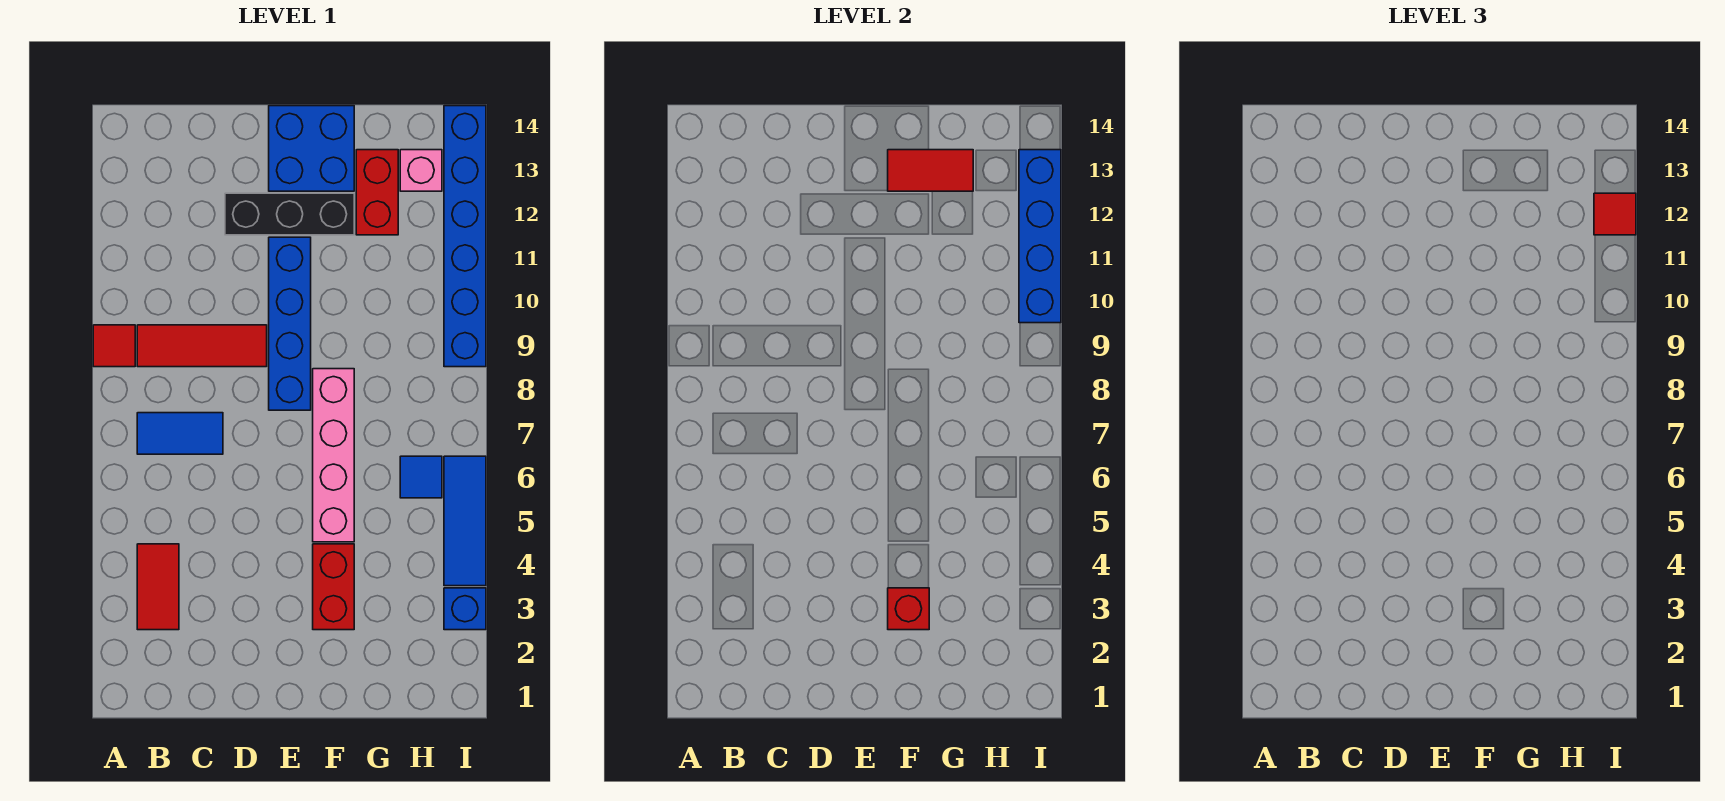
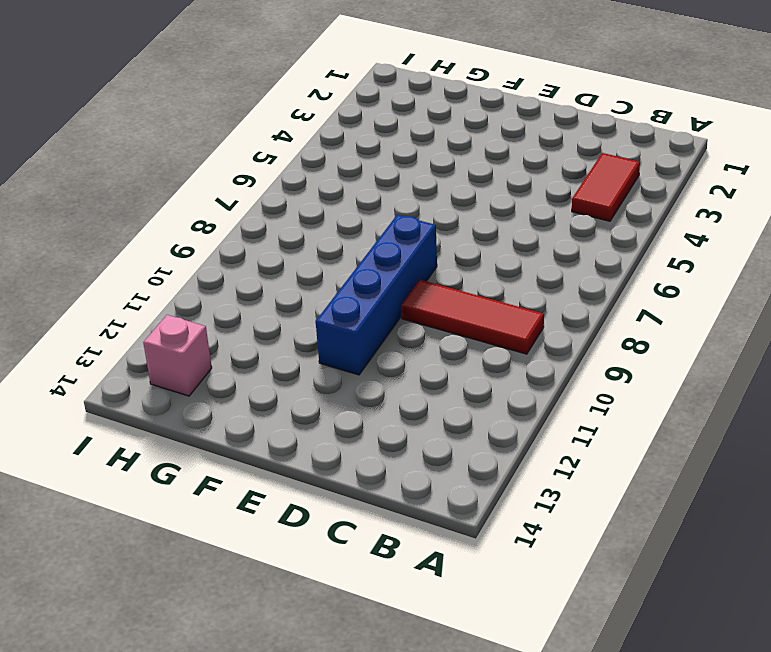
none -> red tile A9 level 1
none -> blue tile B7:C7 level 1
none -> black brick D12:F12 level 1

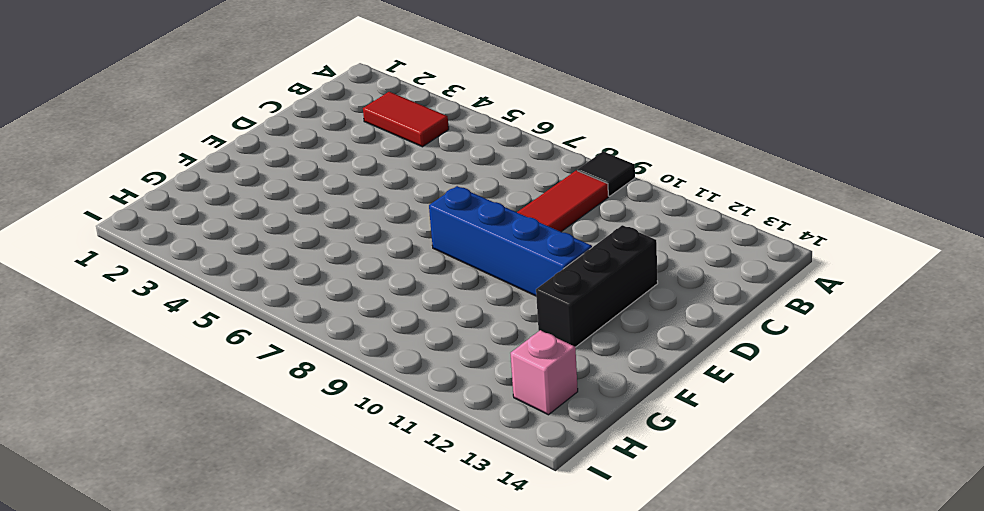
black tile A9 level 1 -> red tile A9 level 1
none -> blue tile B7:C7 level 1
none -> blue brick E13:F14 level 1
none -> red brick F3:F4 level 1

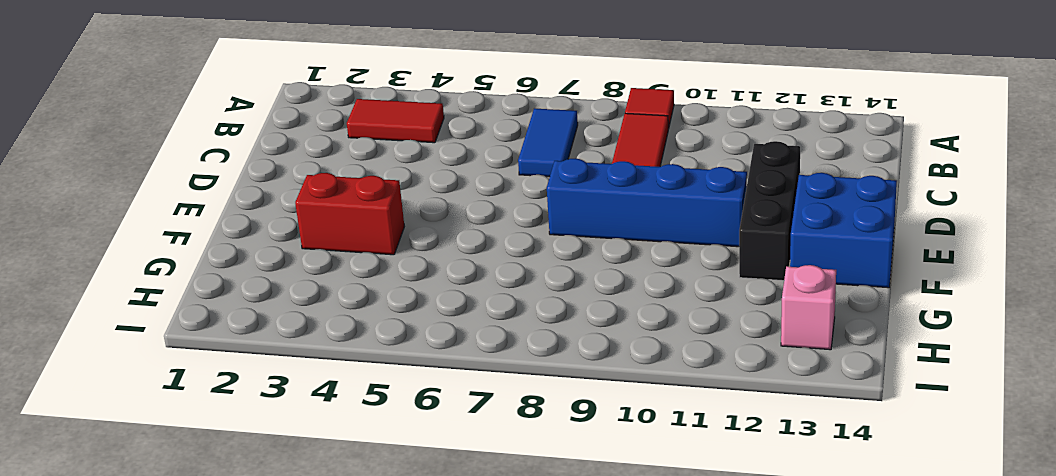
none -> pink brick F5:F8 level 1
none -> red brick G12:G13 level 1
none -> blue tile H6 level 1

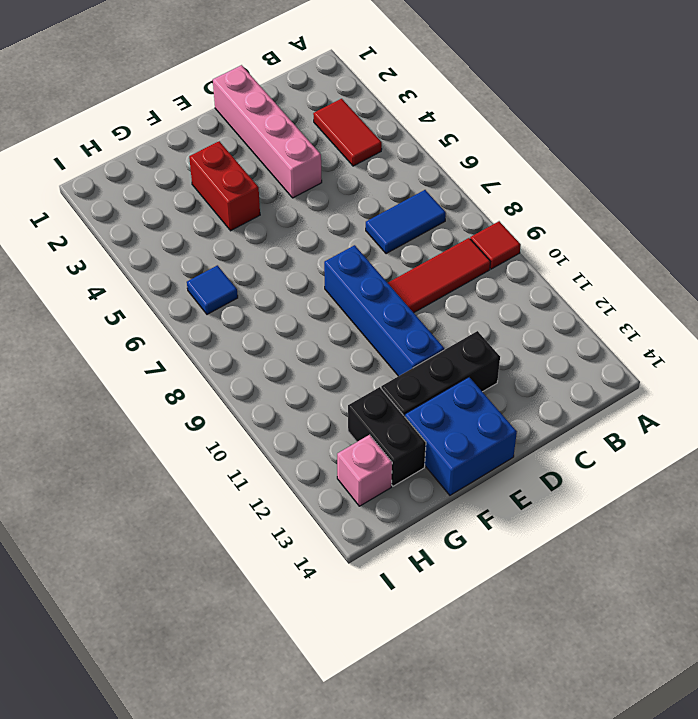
pink brick D1:D4 level 1 -> pink brick F5:F8 level 1
black brick G12:G13 level 1 -> red brick G12:G13 level 1
none -> blue brick I3 level 1
none -> blue tile I4:I6 level 1
none -> blue brick I9:I14 level 1

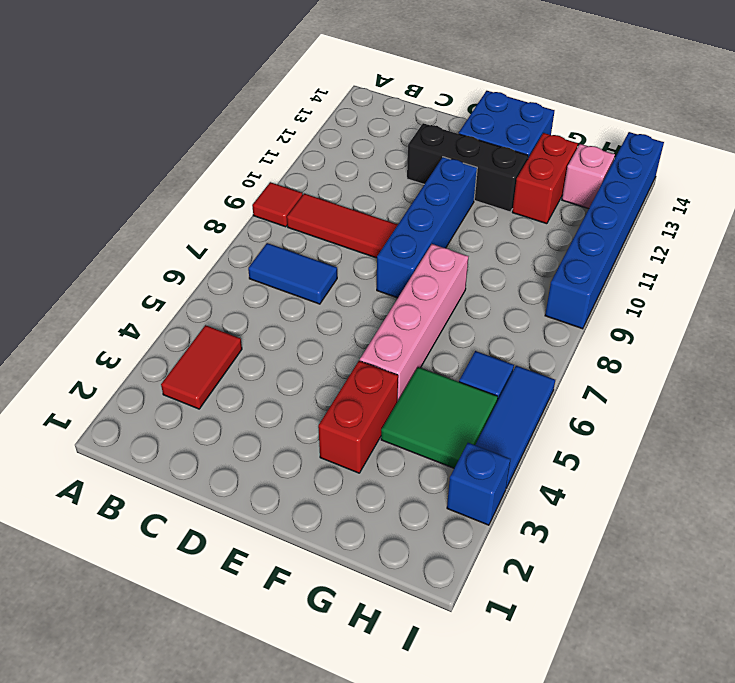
green tile G4:H5 level 1 -> none
none -> red brick F3 level 2
none -> red tile F13:G13 level 2
none -> blue brick I10:I13 level 2

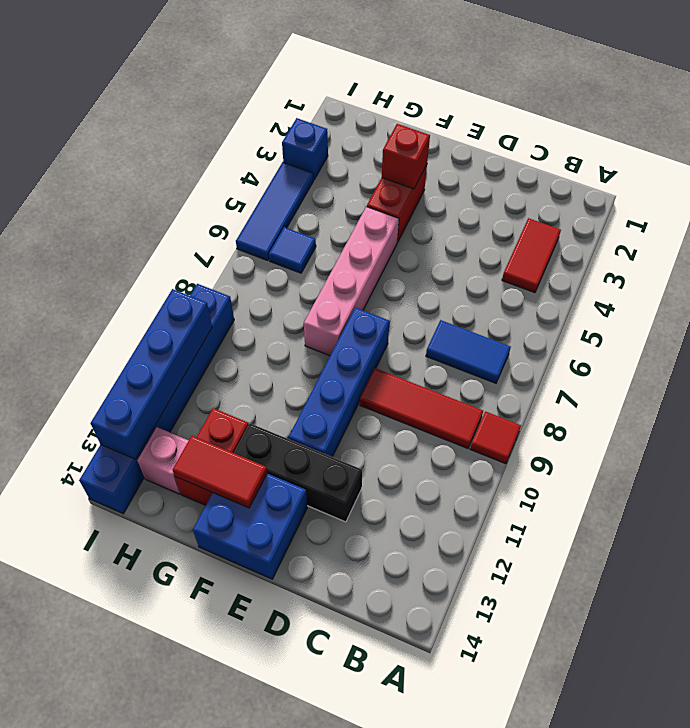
none -> red tile I12 level 3

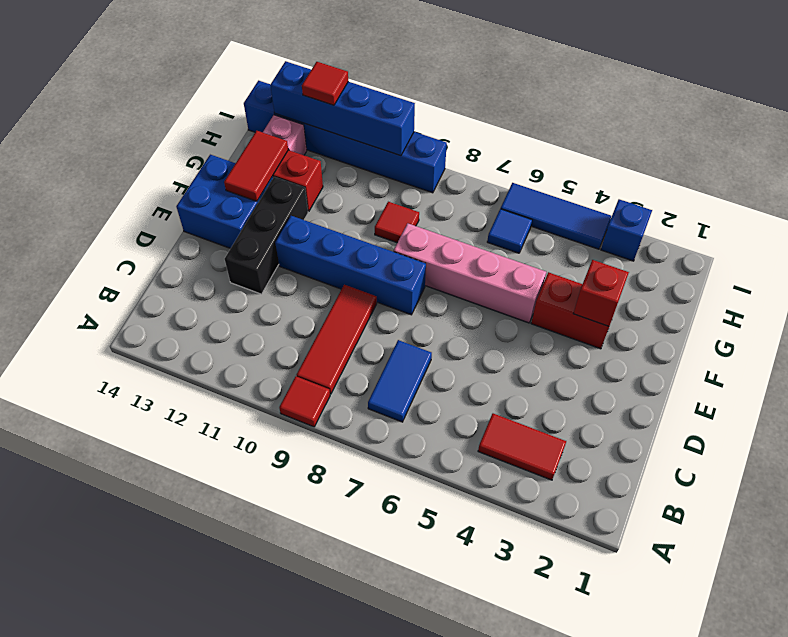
red tile G9 level 1 -> none

